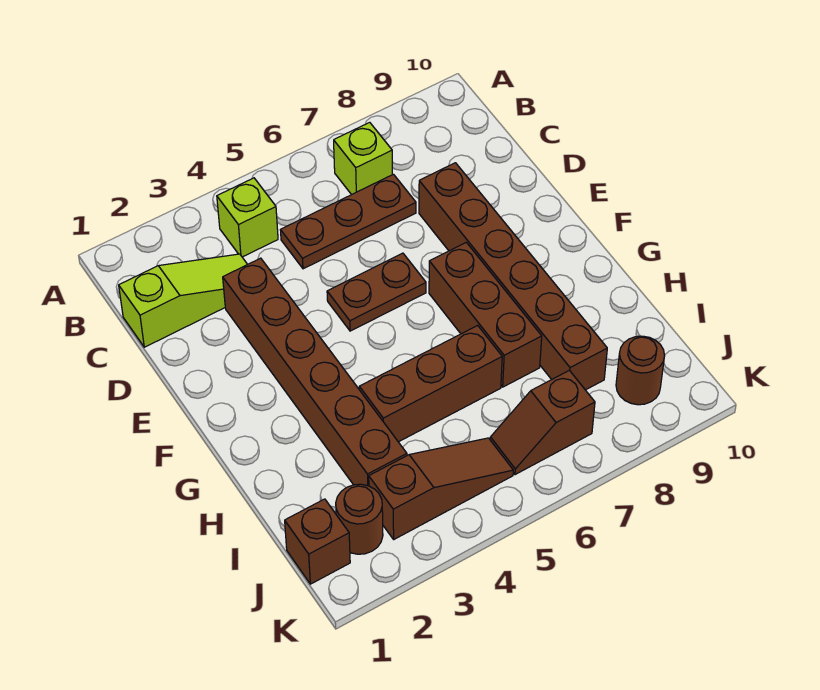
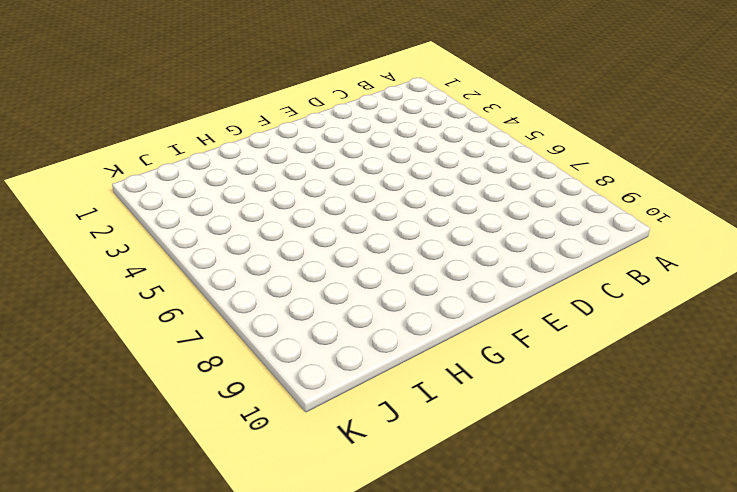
none -> lime brick B4 level 1
none -> lime brick B7 level 1
none -> lime slope C1:C3 level 1 top 1

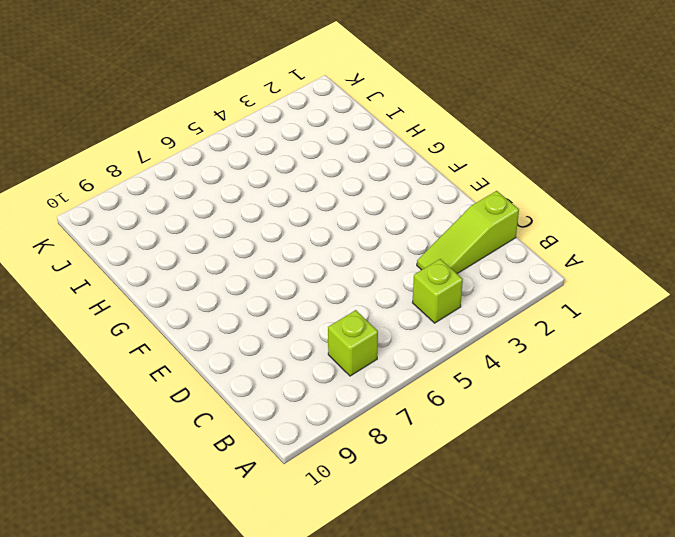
none -> brown plate C5:C7 level 1
none -> brown brick D3:I3 level 1
none -> brown brick D8:I8 level 1

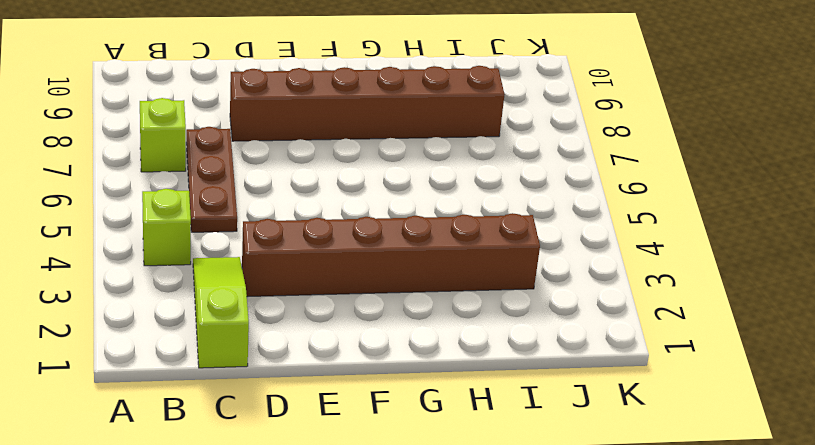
none -> brown plate E5:E6 level 1
none -> brown brick F7:H7 level 1
none -> brown brick H4:H6 level 1

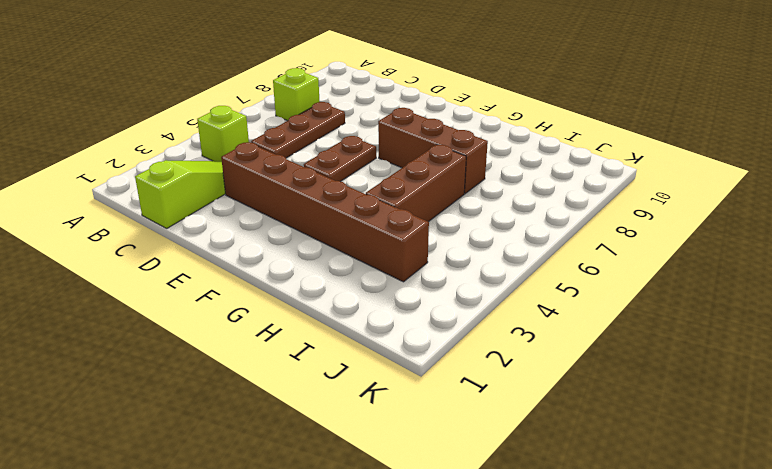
none -> brown brick D8:I8 level 1
none -> brown brick J1 level 1
none -> brown round brick J2 level 1

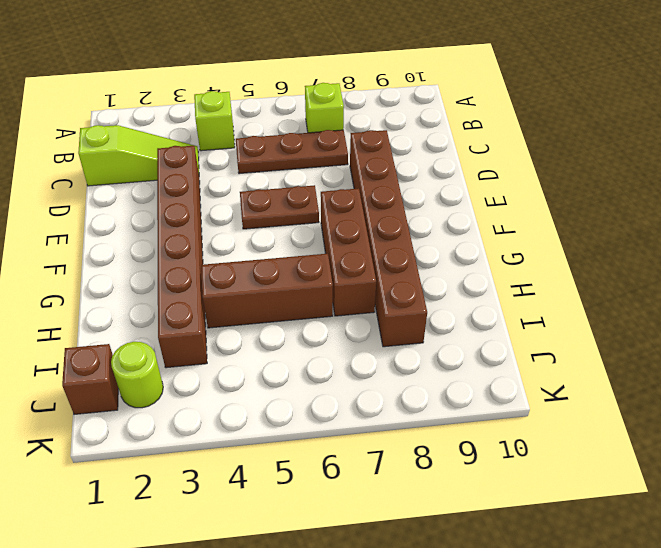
lime round brick J2 level 1 -> brown round brick J2 level 1
none -> brown slope J3:J5 level 1 top 3
none -> brown slope J6:J7 level 1 top 7
none -> brown round brick J9 level 1

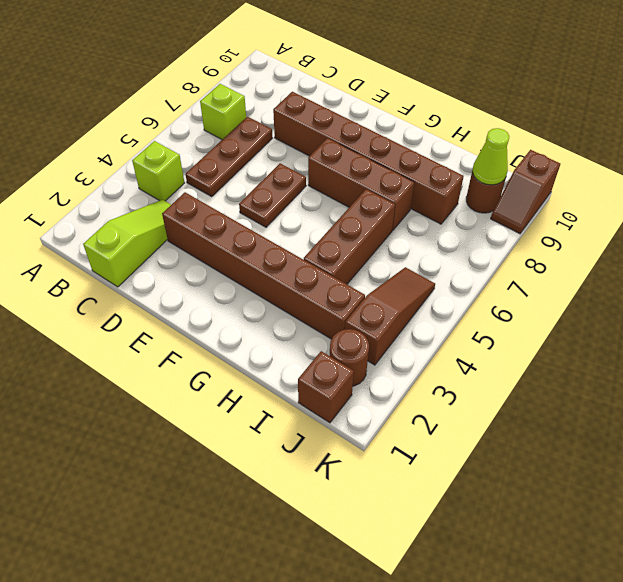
lime cone J9 level 2 -> none
brown slope K9:K10 level 1 top 10 -> brown slope J6:J7 level 1 top 7

